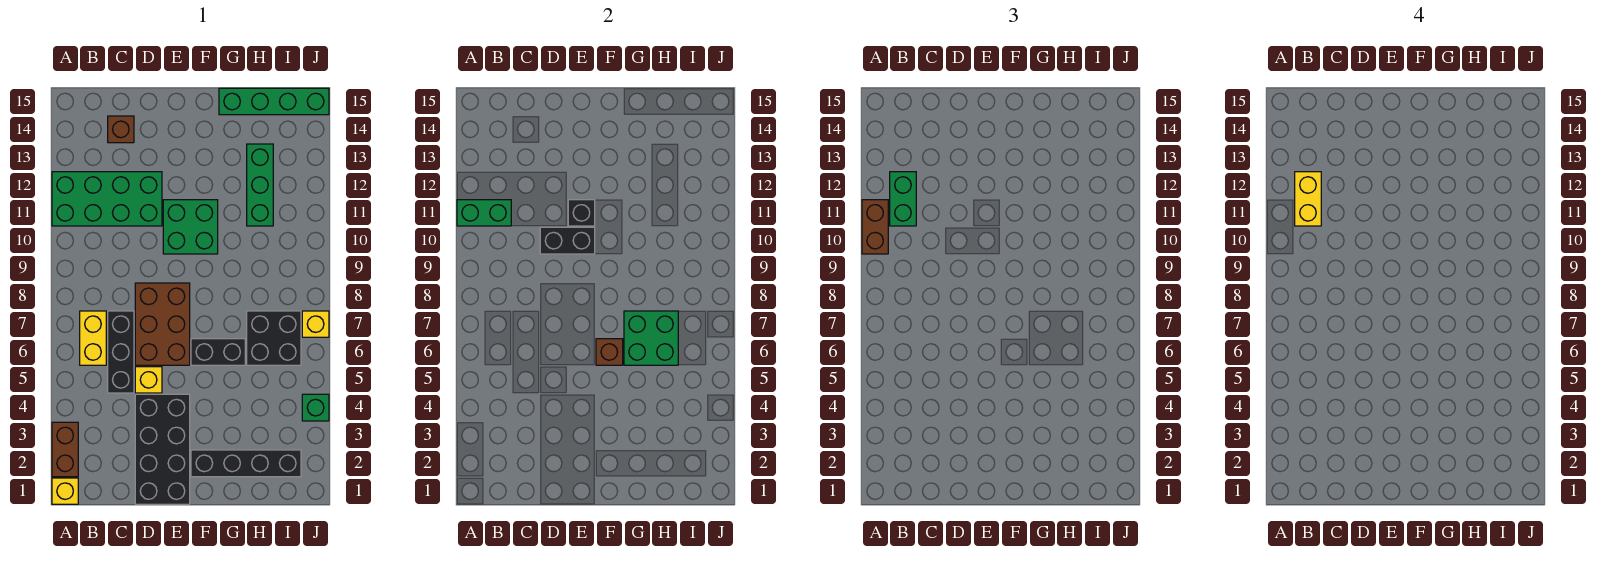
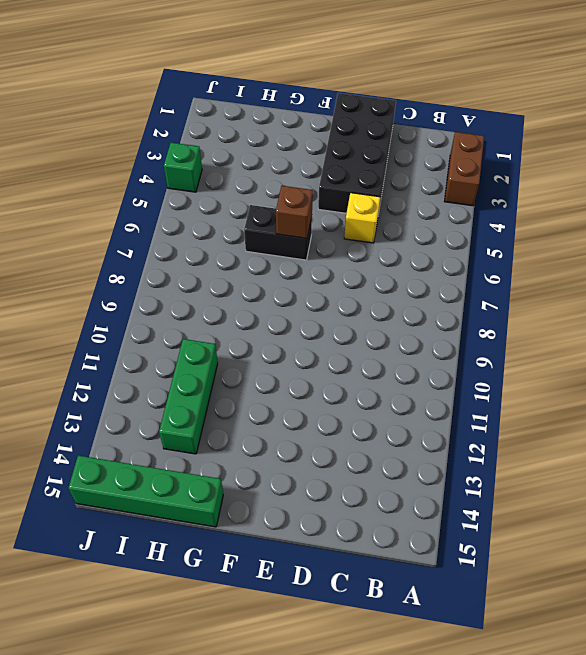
none -> yellow brick A1 level 1
none -> green brick A11:D12 level 1
none -> yellow brick B6:B7 level 1

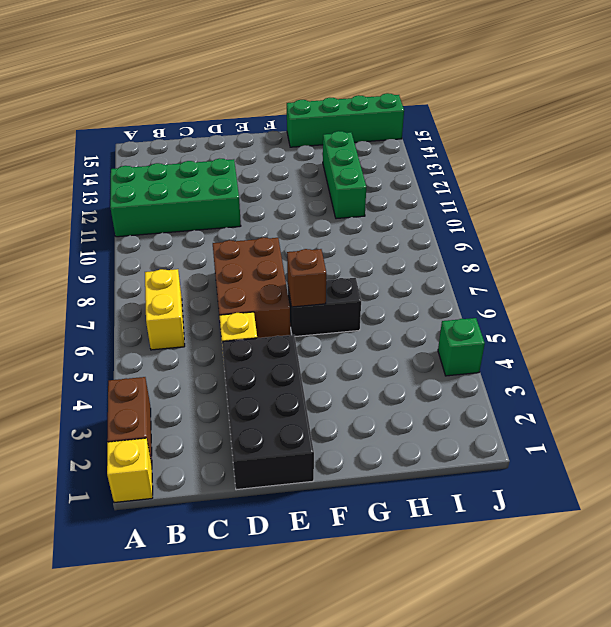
none -> black brick C5:C7 level 1
none -> brown brick C14 level 1
none -> green brick E10:F11 level 1

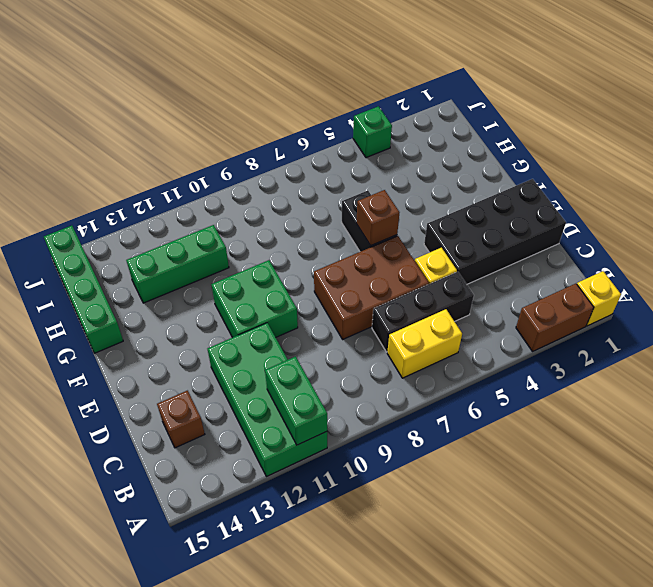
none -> black brick F2:I2 level 1
none -> black brick H6:I7 level 1
none -> yellow brick J7 level 1

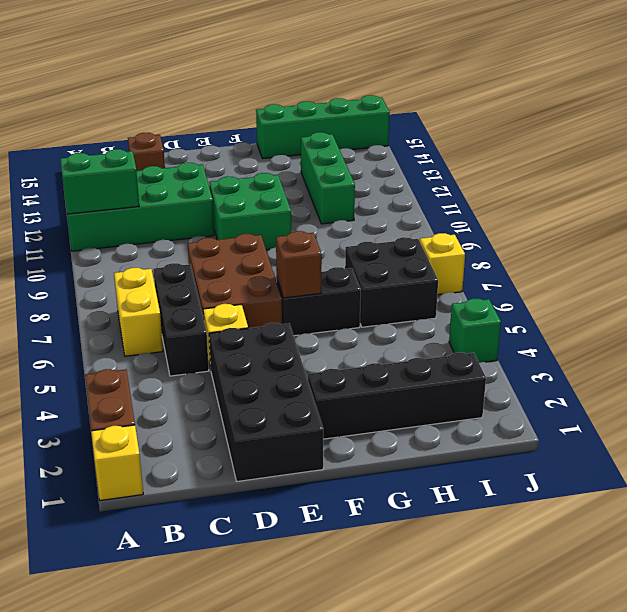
none -> black brick D10:E10 level 2
none -> black brick E11 level 2
none -> green brick G6:H7 level 2

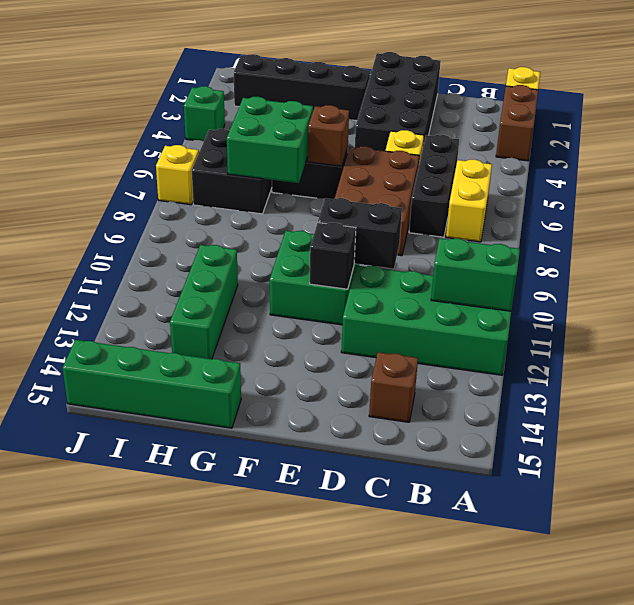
none -> brown brick A10:A11 level 3
none -> green brick B11:B12 level 3
none -> yellow brick B11:B12 level 4

